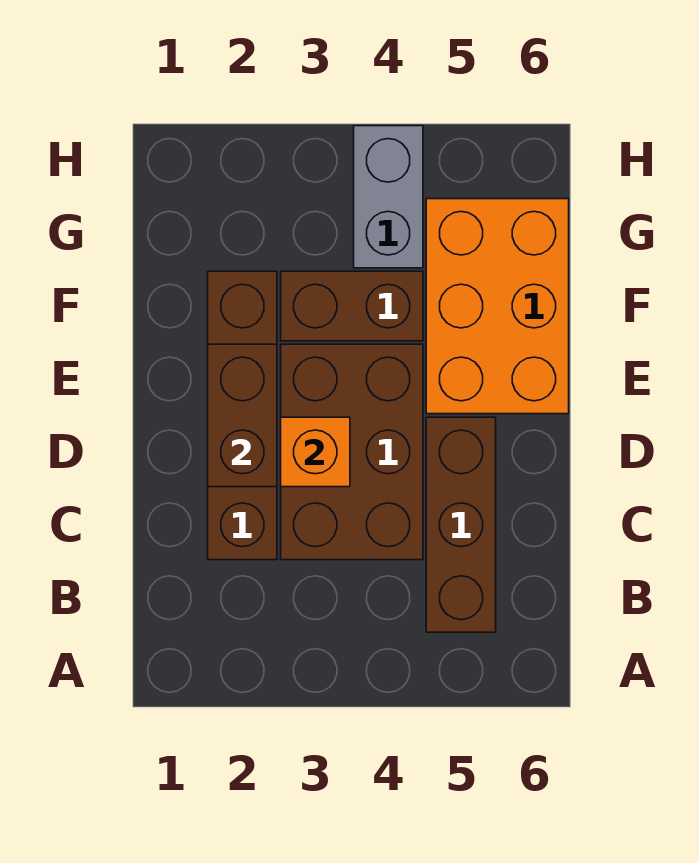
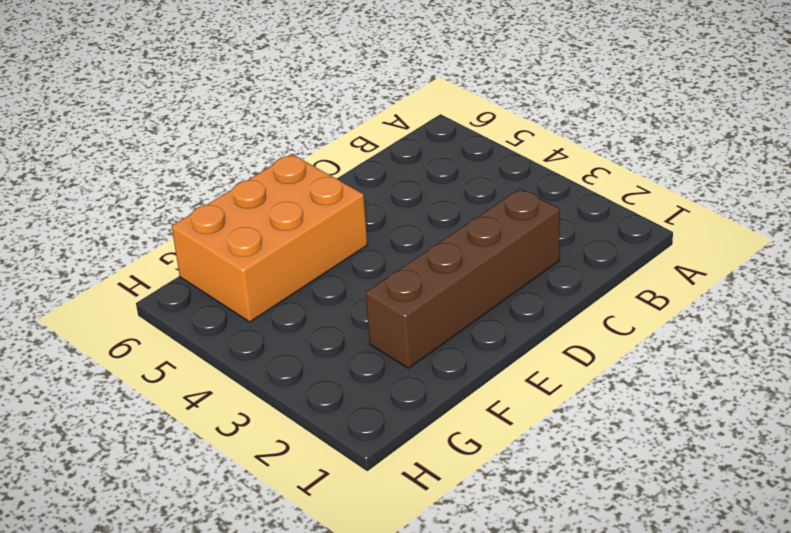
none -> brown brick B5:D5 level 1
none -> brown brick C3:E4 level 1

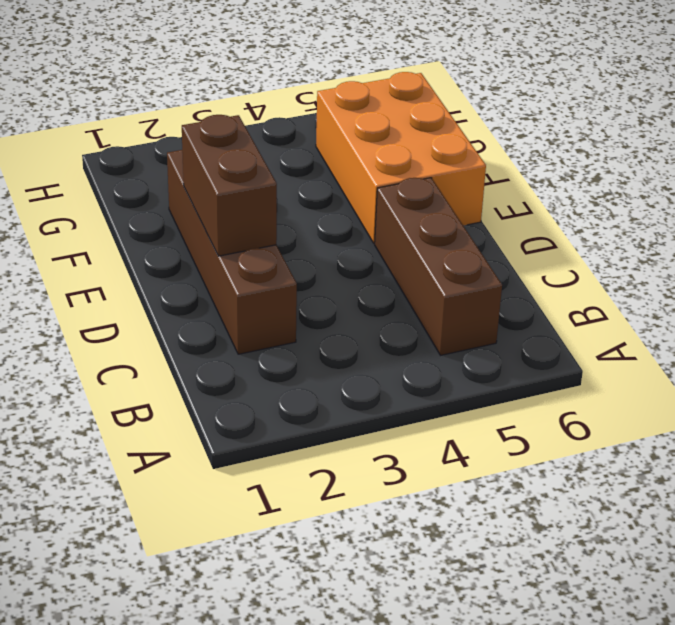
none -> brown brick C3:E4 level 1
none -> brown brick F3:F4 level 1

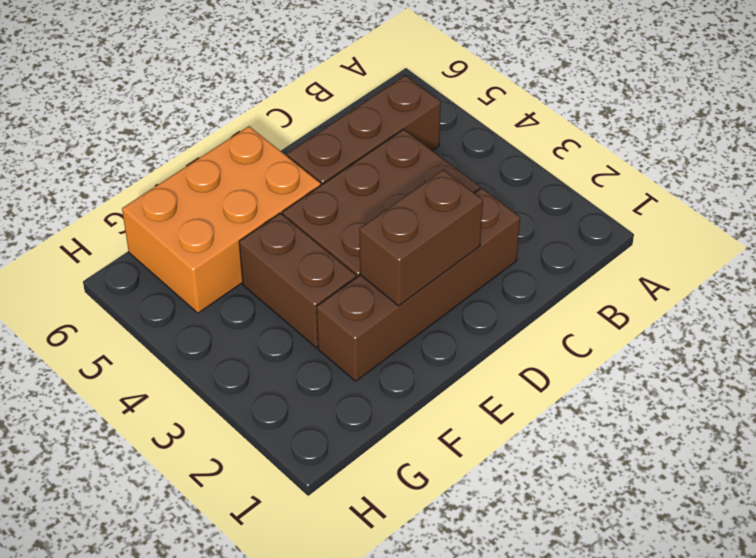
none -> grey brick G4:H4 level 1
none -> orange brick D3 level 2

